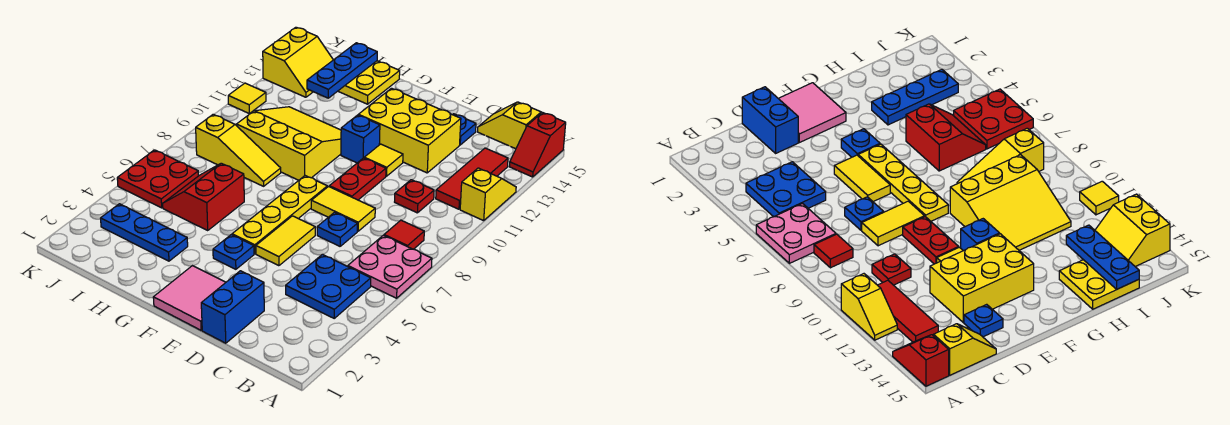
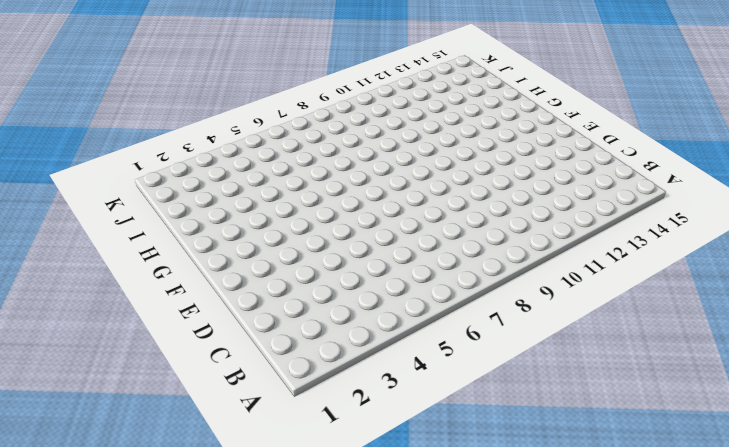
none -> pink plate A6:B7 level 1
none -> yellow slope A11:A12 level 1 top 11
none -> red slope A14:A15 level 1 top 15

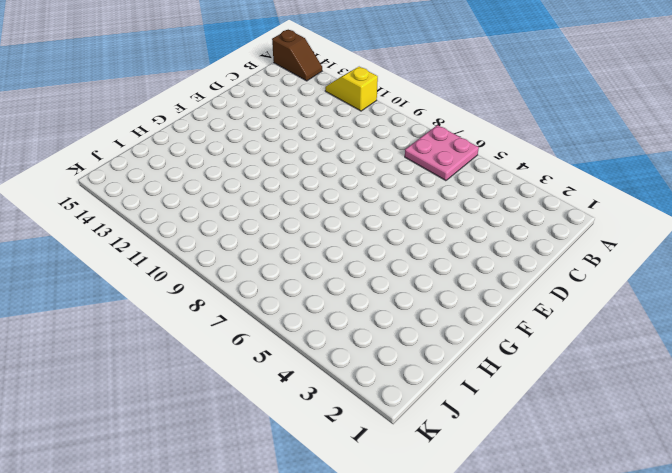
brown slope A14:A15 level 1 top 15 -> red slope A14:A15 level 1 top 15
none -> blue plate B4:C5 level 1
none -> red tile B8 level 1
none -> red tile B11:B13 level 1

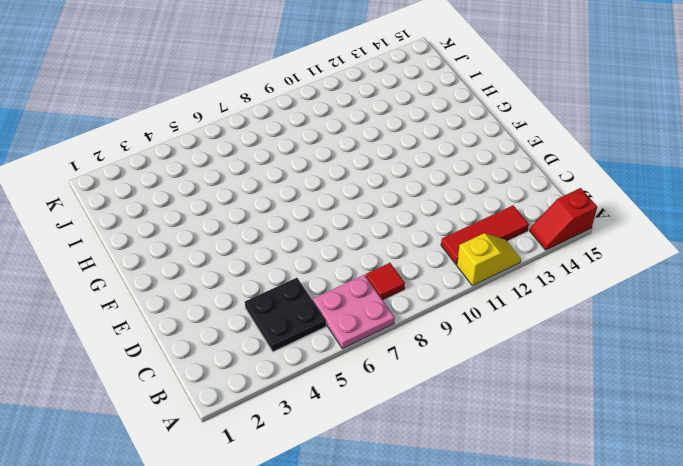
black plate B4:C5 level 1 -> blue plate B4:C5 level 1
none -> yellow slope B15:C15 level 1 top B
none -> red plate C10 level 1
none -> blue brick D1:D2 level 1

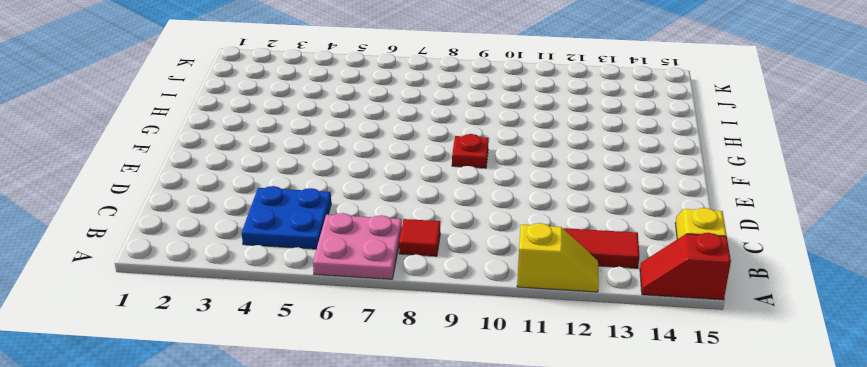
red plate F9 level 1 -> red plate C10 level 1
none -> blue brick D1:D2 level 1
none -> blue plate D7 level 1
none -> yellow tile D8:E8 level 1

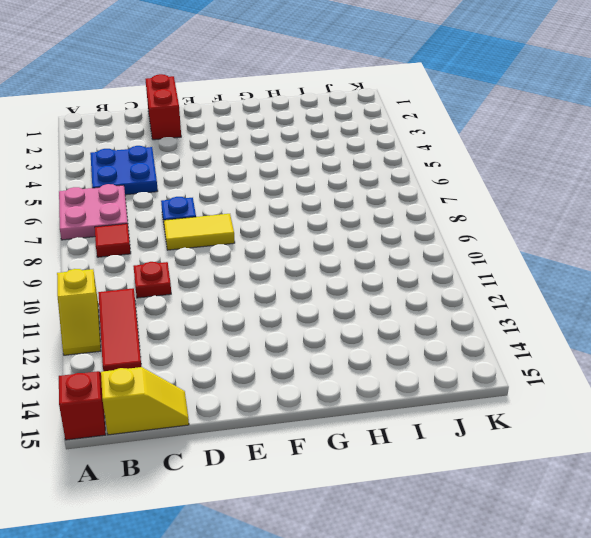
red brick D1:D2 level 1 -> blue brick D1:D2 level 1
none -> yellow brick D12:F13 level 1
none -> blue plate D14 level 1
none -> pink tile E1:F2 level 1

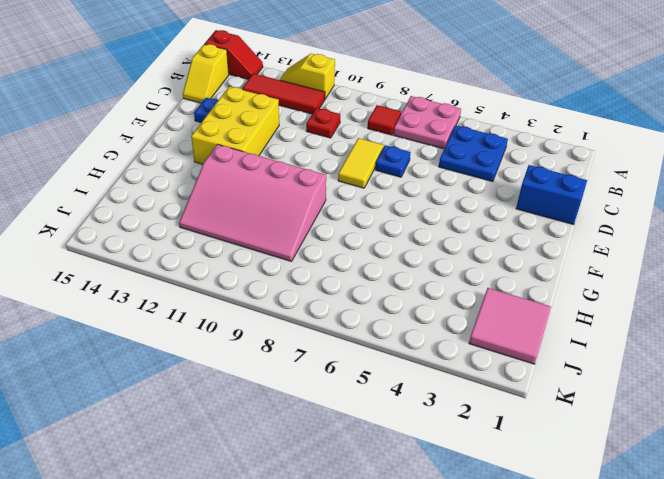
pink slope G9:I12 level 1 top G -> yellow slope G9:I11 level 1 top 9
pink tile I1:J2 level 1 -> pink tile E1:F2 level 1
none -> yellow tile E5:E6 level 1
none -> red plate E9:E10 level 1
none -> yellow tile E11 level 1

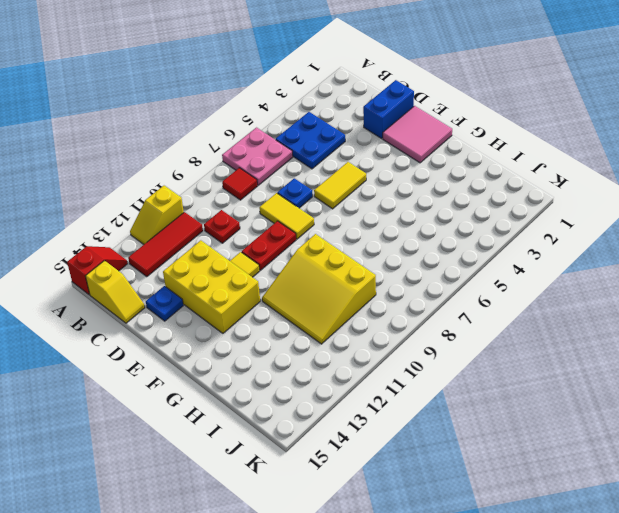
none -> blue plate F4 level 1
none -> yellow plate F5:F8 level 1
none -> blue brick F11 level 1

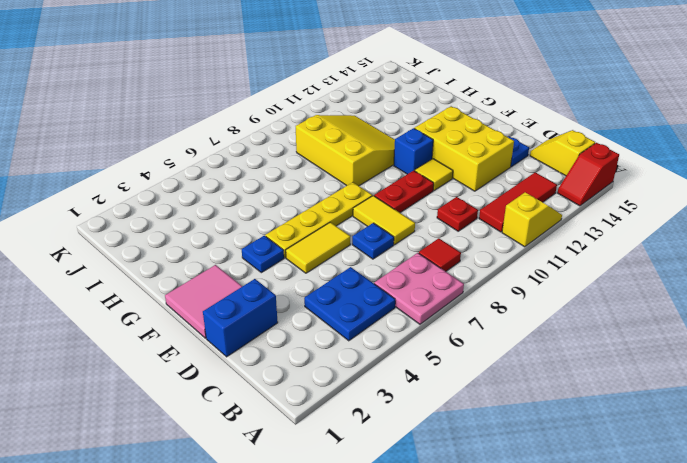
none -> blue plate H3:J3 level 1
none -> red slope H5:I6 level 1 top H
none -> yellow slope H8:J8 level 1 top J

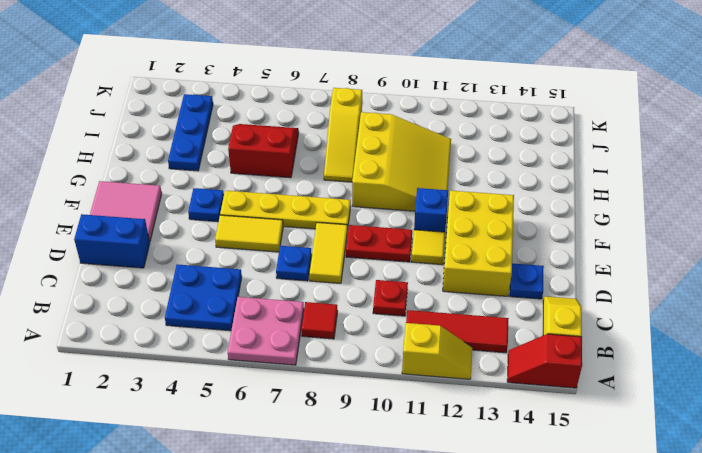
none -> yellow plate H14:I15 level 1
none -> red plate J5:K6 level 1
none -> yellow slope J13:K14 level 1 top K

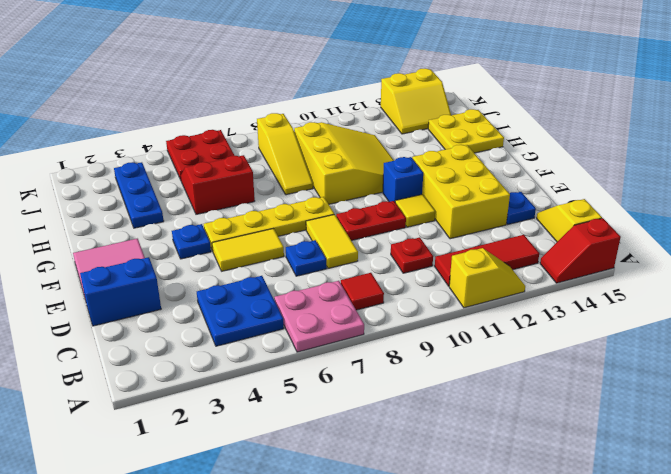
none -> yellow tile K11 level 1
none -> blue plate I13:I15 level 2

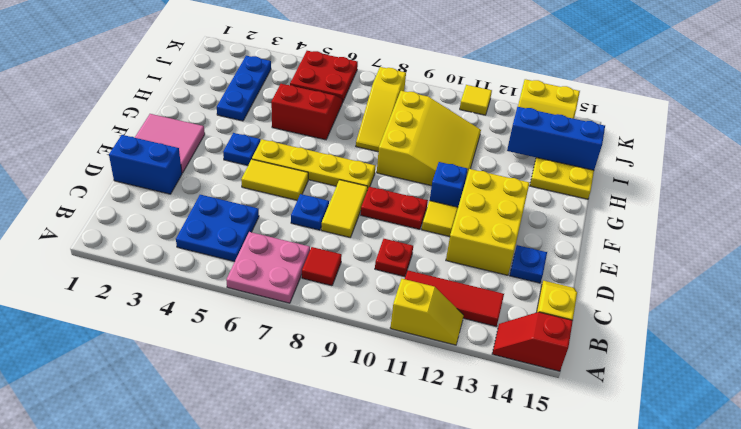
blue brick I13:I15 level 2 -> blue plate I13:I15 level 2

